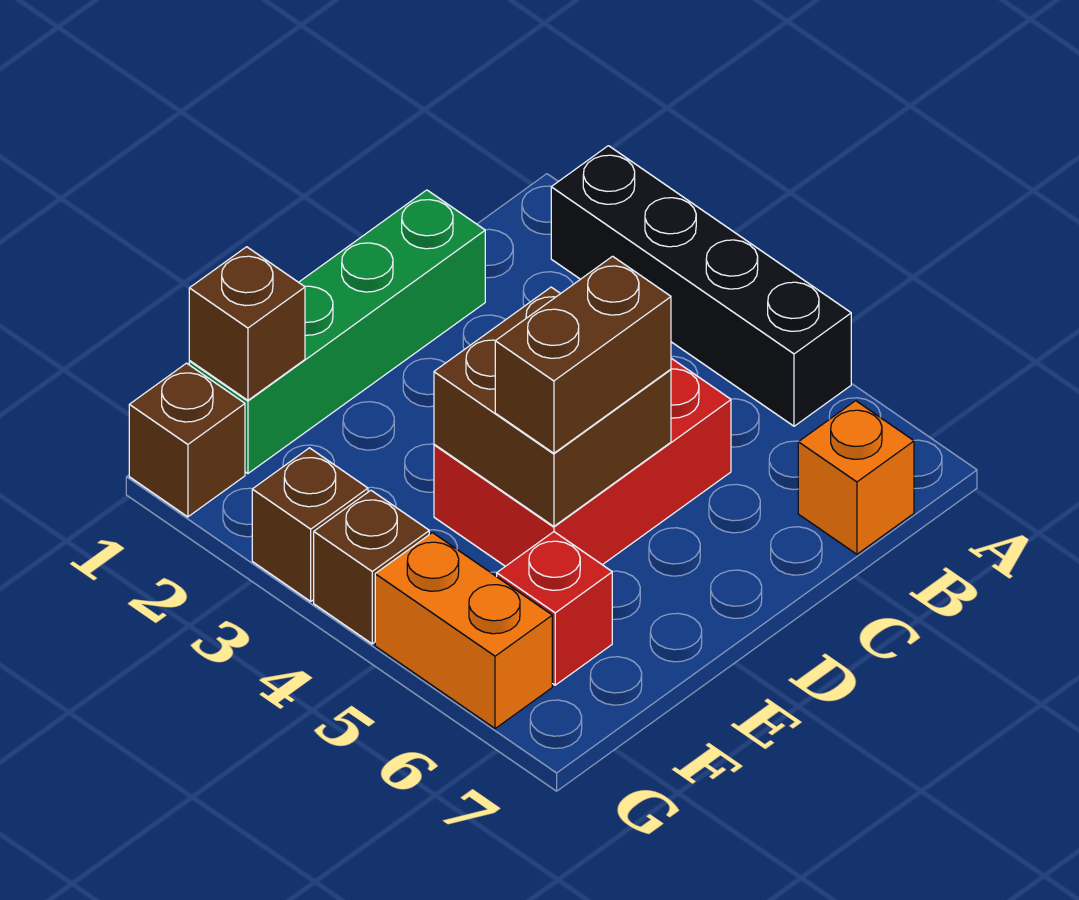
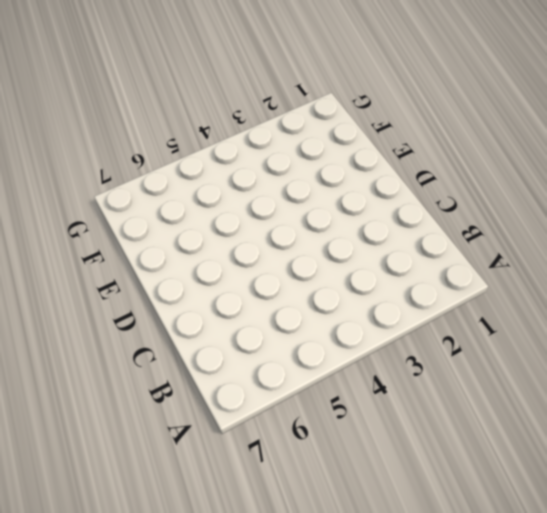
none -> black brick A2:A5 level 1
none -> orange brick B7 level 1
none -> green brick C1:F1 level 1

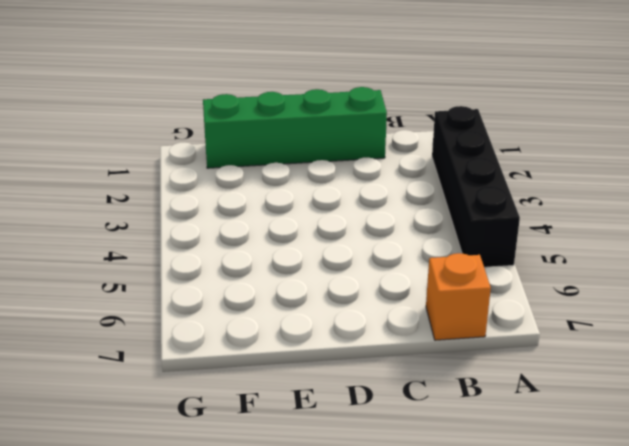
none -> red brick C4:E5 level 1
none -> red brick F6 level 1
none -> brown brick G1 level 1

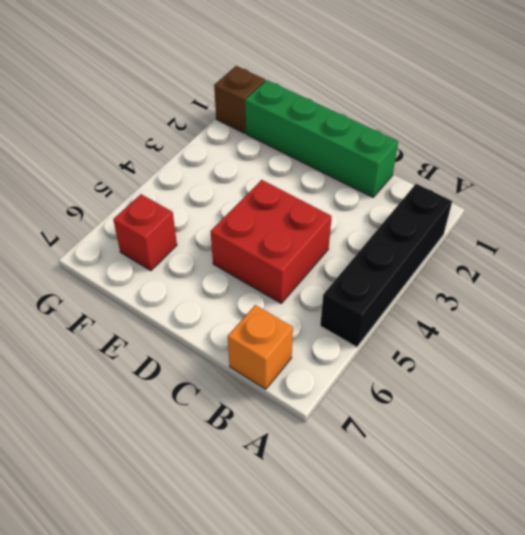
red brick C4:D5 level 1 -> red brick C4:E5 level 1
none -> brown brick G3 level 1
none -> brown brick G4 level 1
none -> orange brick G5:G6 level 1

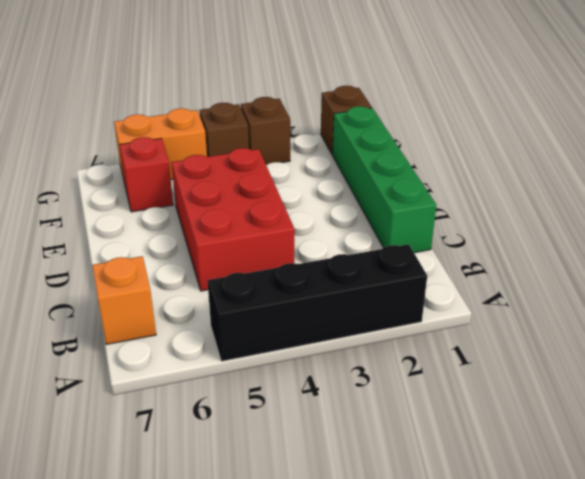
none -> brown brick D4:E5 level 2
none -> brown brick F1 level 2
none -> brown brick D5:E5 level 3

